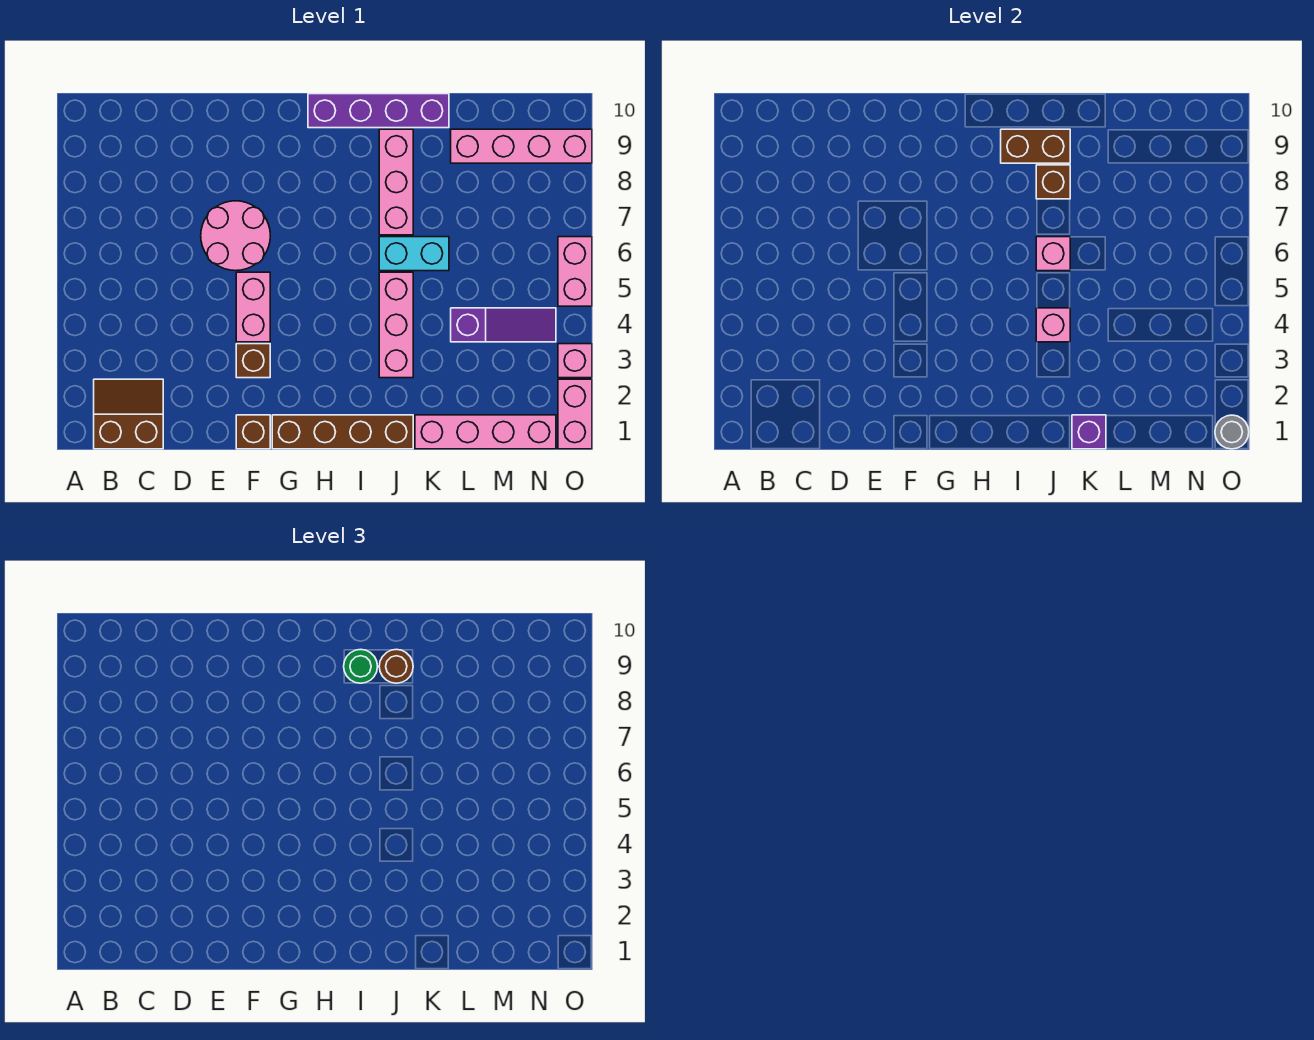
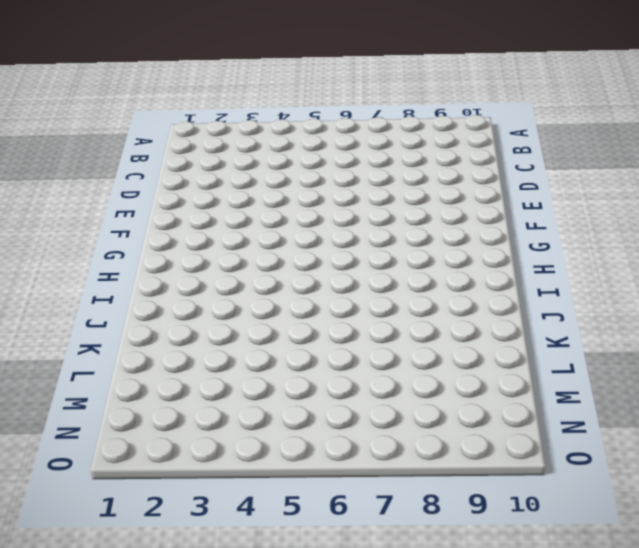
none -> brown slope B1:C2 level 1 top 1
none -> pink round brick E6:F7 level 1
none -> brown brick F1 level 1

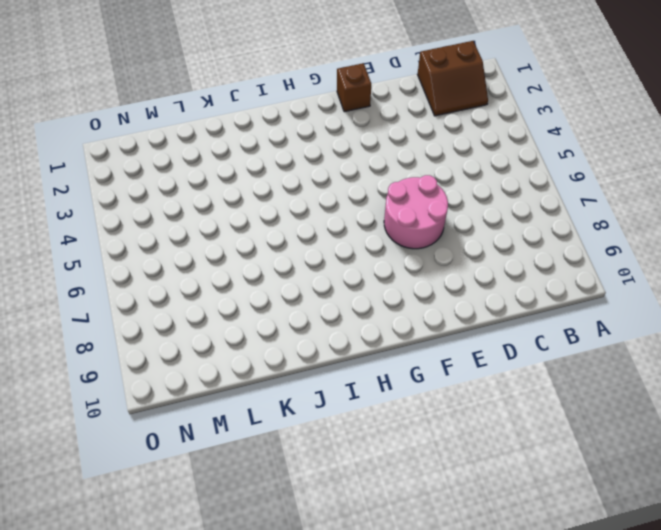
none -> brown brick F3 level 1
none -> pink brick F4:F5 level 1
none -> brown brick G1:J1 level 1

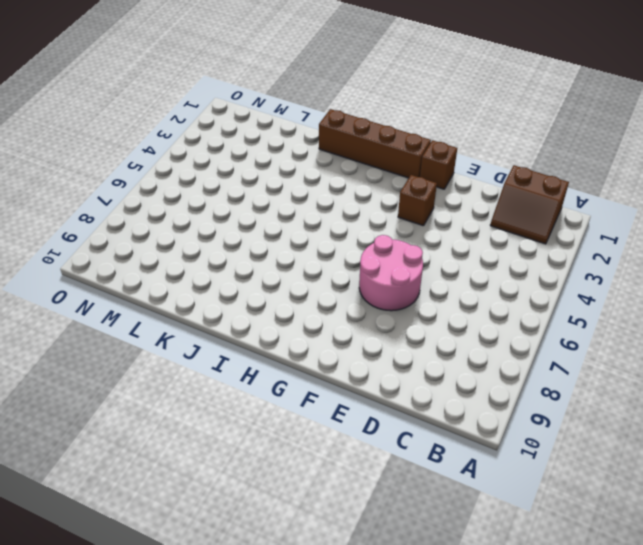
none -> pink brick F4:F5 level 1
none -> purple brick H10:K10 level 1
none -> pink brick J3:J5 level 1

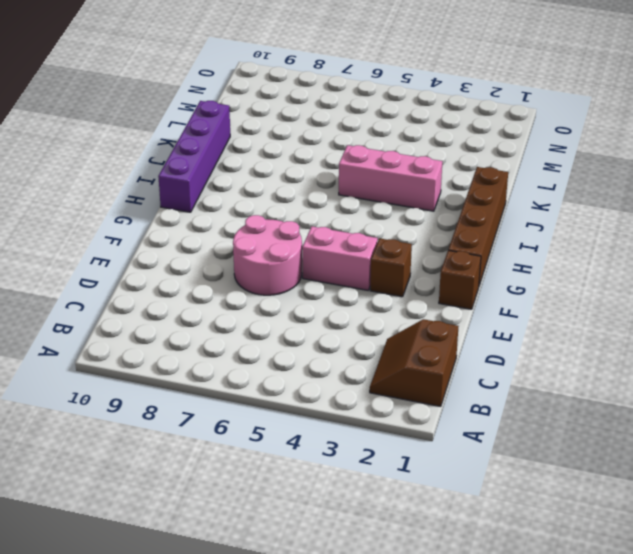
none -> cyan brick J6:K6 level 1
none -> pink brick J7:J9 level 1
none -> pink brick K1:N1 level 1

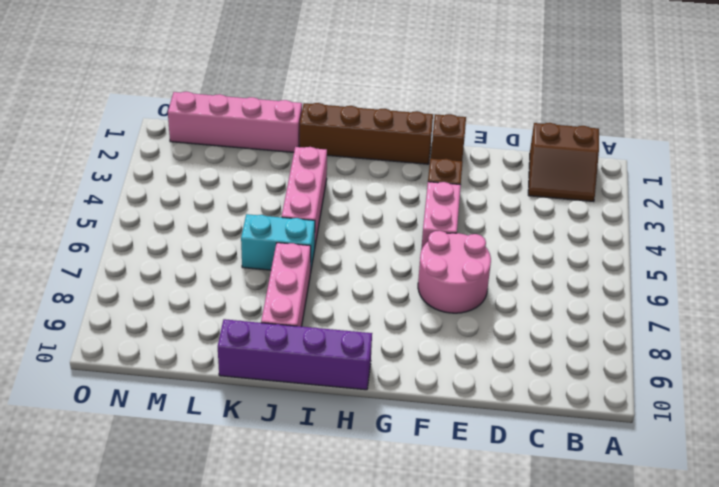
none -> purple slope L4:N4 level 1 top L
none -> pink brick L9:O9 level 1
none -> pink brick O1:O2 level 1

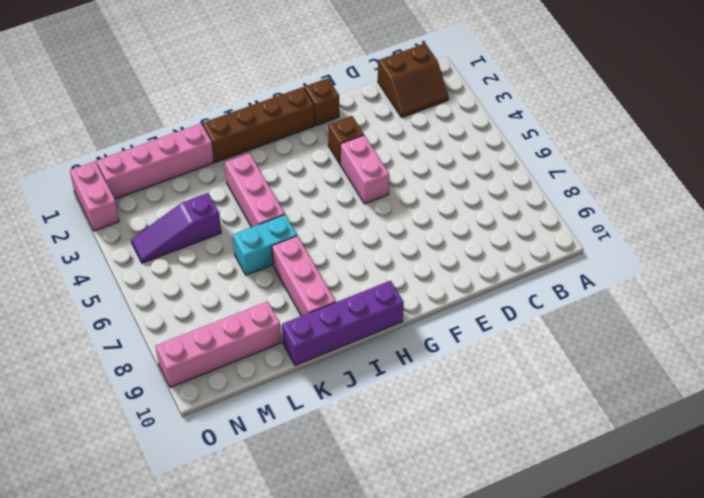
none -> pink round brick E6:F7 level 1
none -> pink brick O3 level 1
none -> pink brick O5:O6 level 1

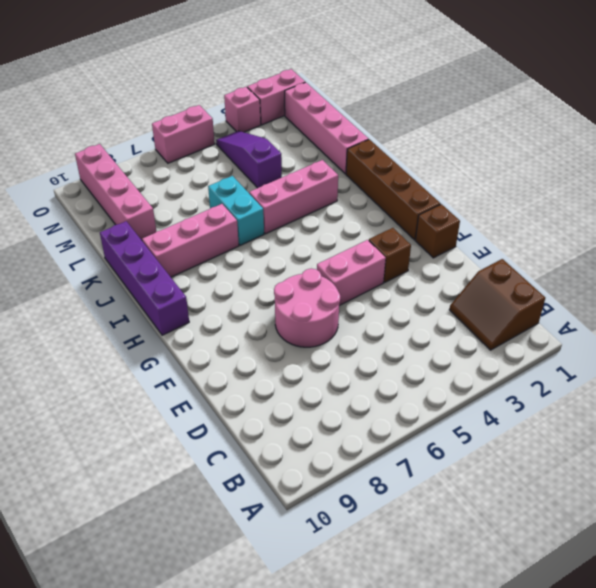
none -> brown brick I9:J9 level 2
none -> pink brick J4 level 2
none -> pink brick J6 level 2

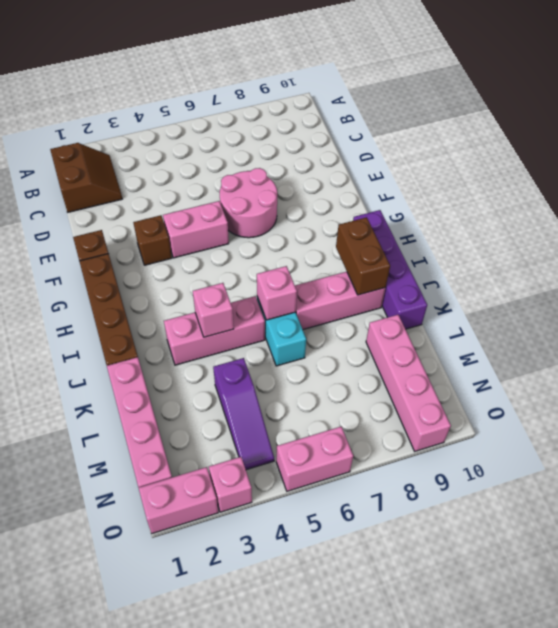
none -> brown brick J8 level 2
none -> purple brick K1 level 2
none -> grey round brick O1 level 2

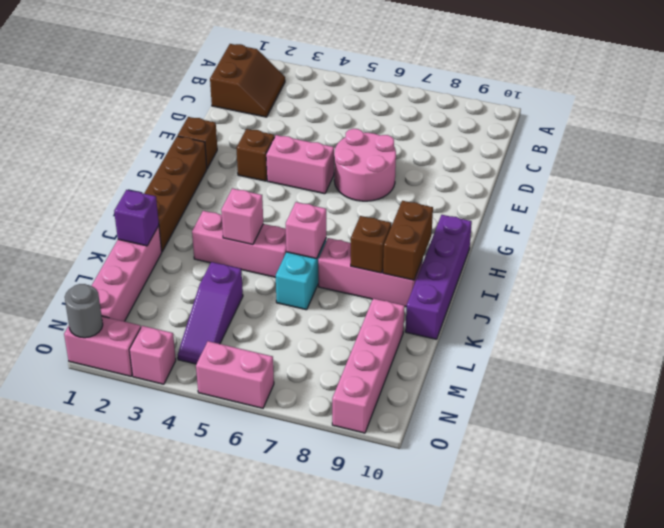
none -> green round brick I9 level 3
none -> brown round brick J9 level 3

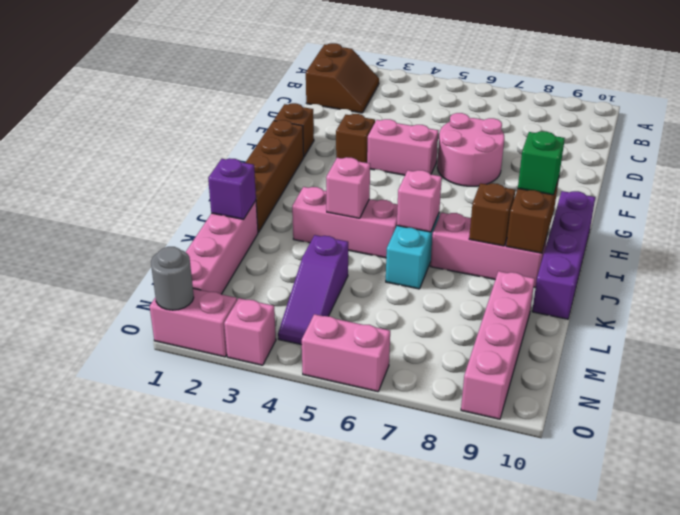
green brick I9 level 3 -> green round brick I9 level 3
none -> brown round brick J9 level 3

